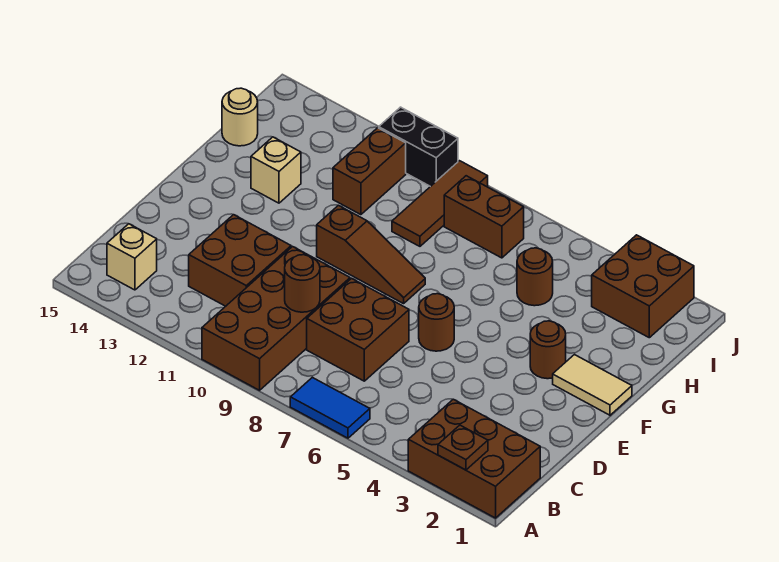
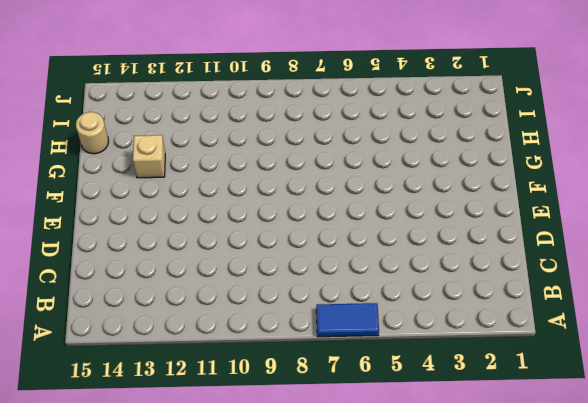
none -> brown brick A1:B3 level 1
none -> brown brick A9:D10 level 1
none -> tan brick B14 level 1

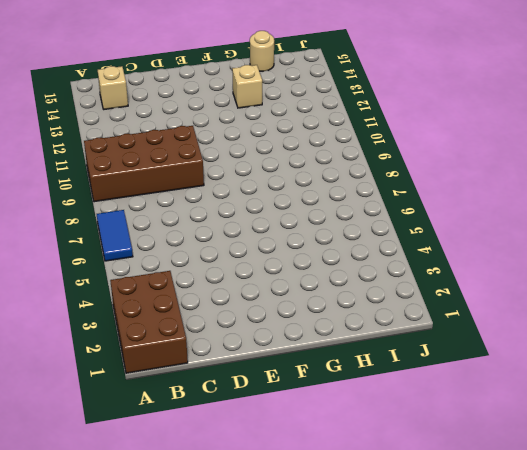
none -> brown brick C7:D8 level 1
none -> brown brick C11:D12 level 1
none -> brown round brick E6 level 1

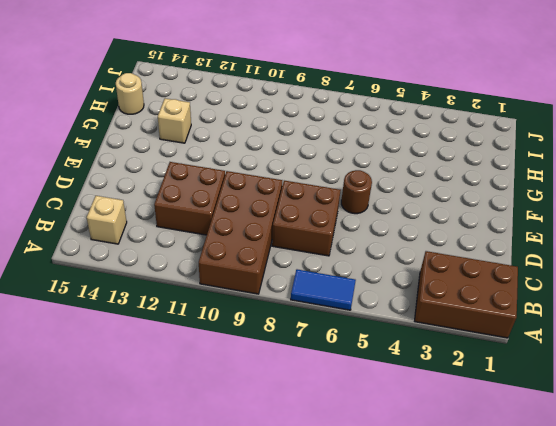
none -> tan tile F1:F2 level 1
none -> brown round brick F3 level 1
none -> brown slope F8:F10 level 1 top 10

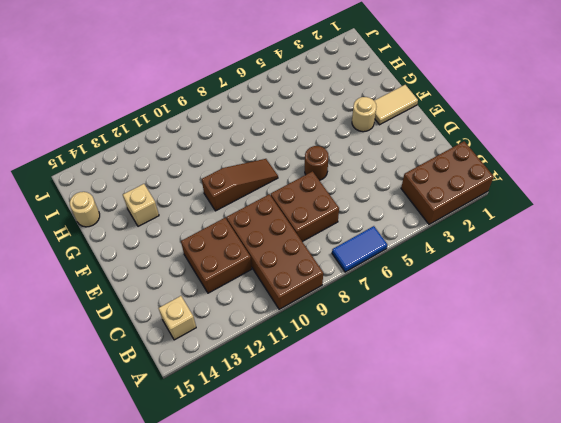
tan round brick F3 level 1 -> brown round brick F3 level 1
none -> brown round brick H5 level 1
none -> brown tile H9:J9 level 1
none -> brown brick H11:I11 level 1

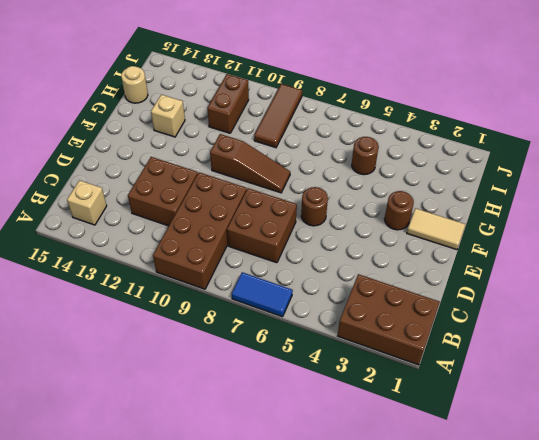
none -> brown brick I2:J3 level 1
none -> brown brick I7:I8 level 1
none -> black brick J10:J11 level 1

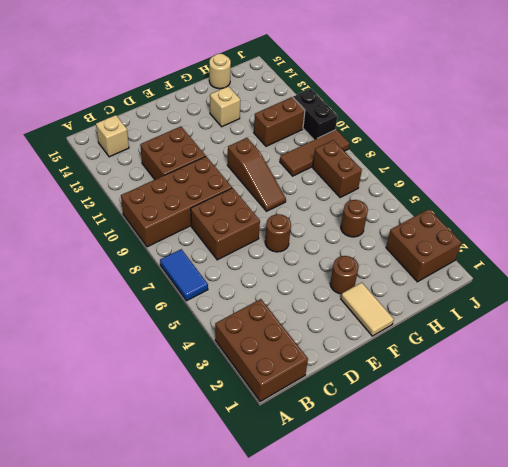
none -> brown plate A2 level 2
none -> brown round brick C9 level 2

